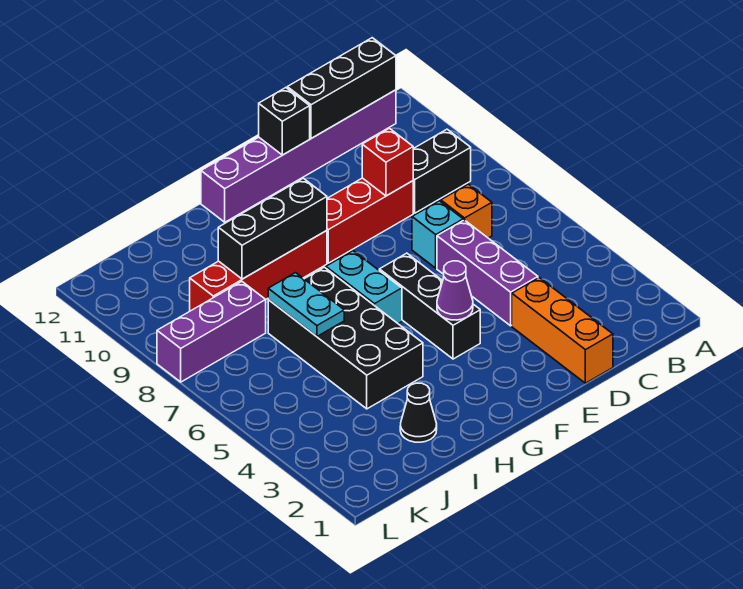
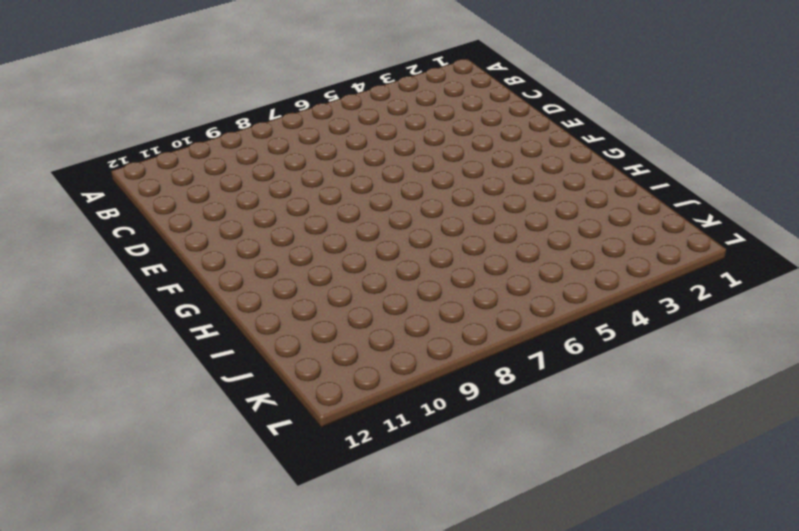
none -> black brick B9:C9 level 1
none -> purple brick B12:G12 level 1
none -> orange brick C7 level 1

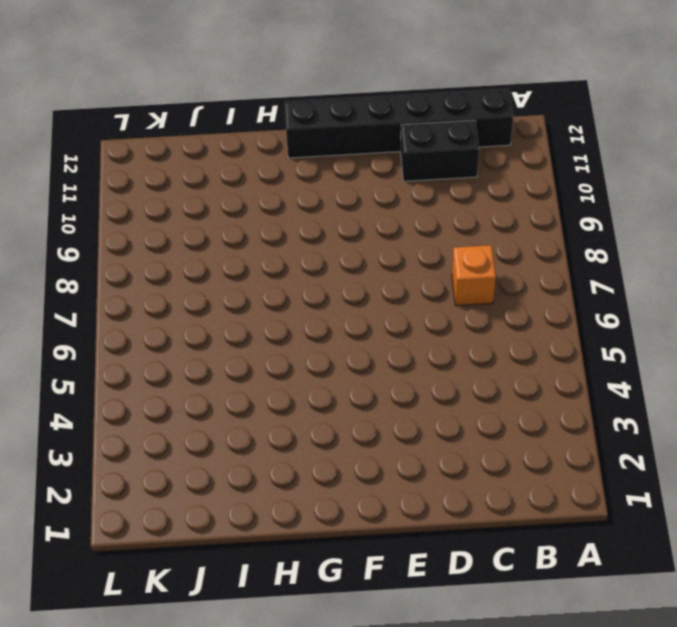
black brick B12:G12 level 1 -> purple brick B12:G12 level 1
black brick C11:D11 level 1 -> black brick B9:C9 level 1
none -> orange brick D1:D3 level 1
none -> purple brick D4:D6 level 1
none -> cyan brick D7 level 1

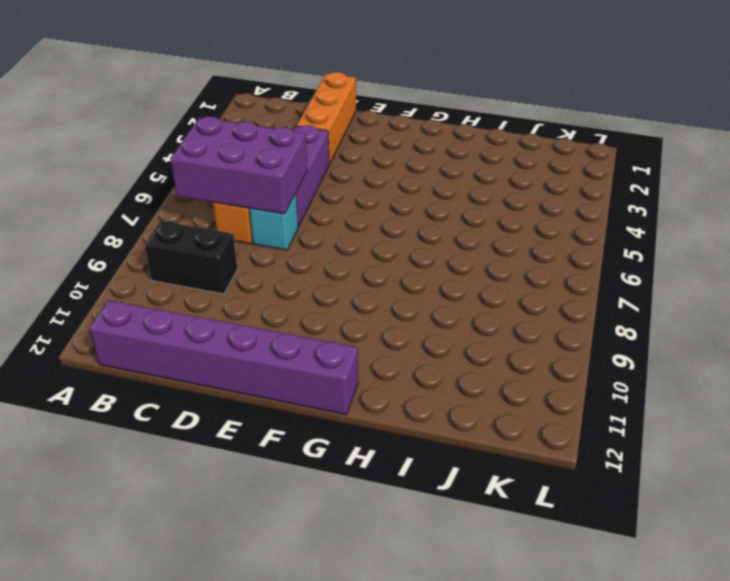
purple brick B6:D7 level 2 -> none
none -> red brick D9:F9 level 1
none -> black brick F4:F6 level 1
none -> cyan brick G6:G7 level 1

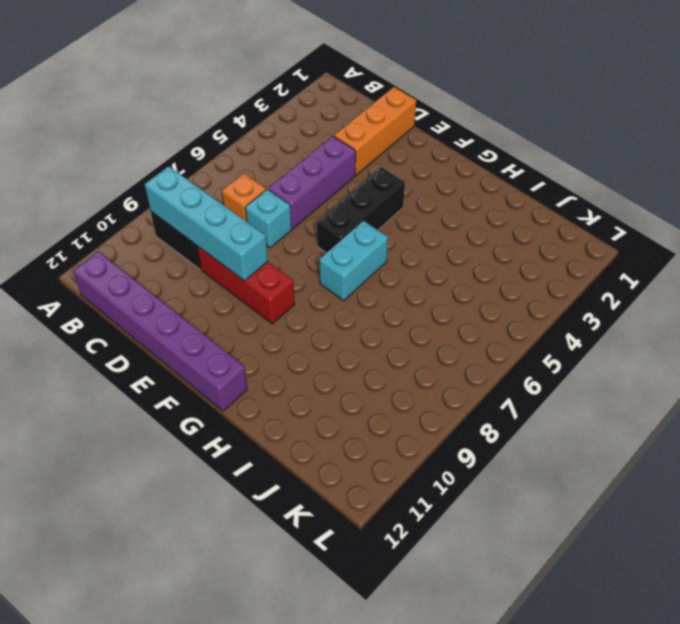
cyan brick B9:E9 level 2 -> red brick D9 level 2
none -> red brick G9:J9 level 1
none -> black brick H4:I7 level 1
none -> black cone I2 level 1

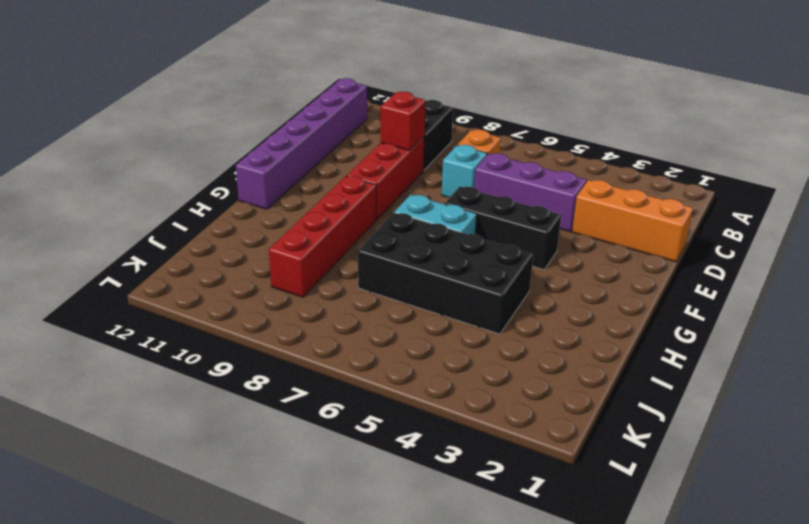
none -> black cone I2 level 1
none -> purple brick J8:L8 level 1
none -> black brick B12:D12 level 2

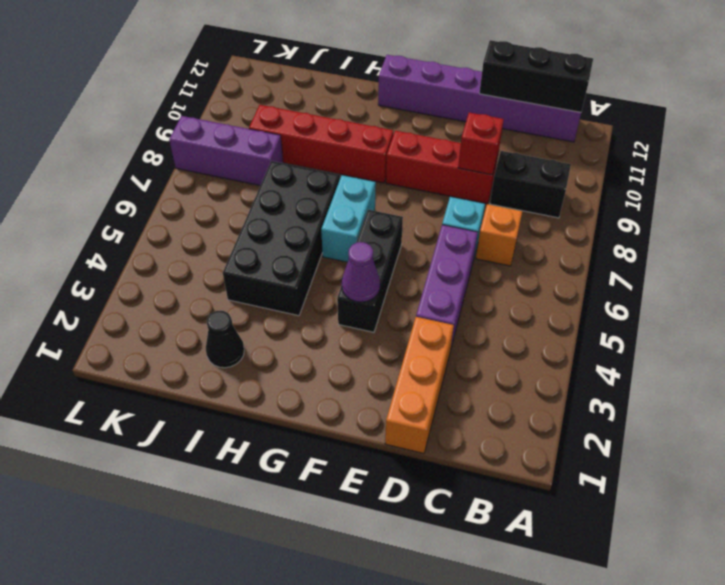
none -> black brick E12 level 2
none -> black brick G9:I9 level 2
none -> cyan plate I6:I7 level 2

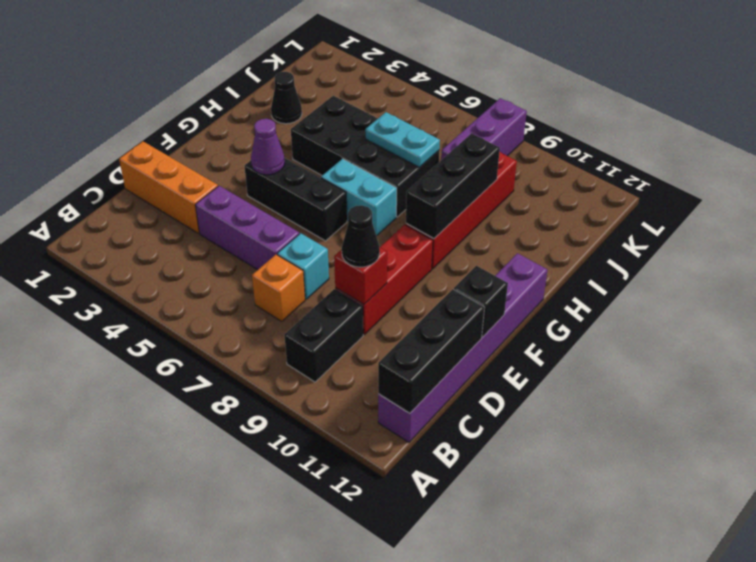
black cone D9 level 3 -> none

